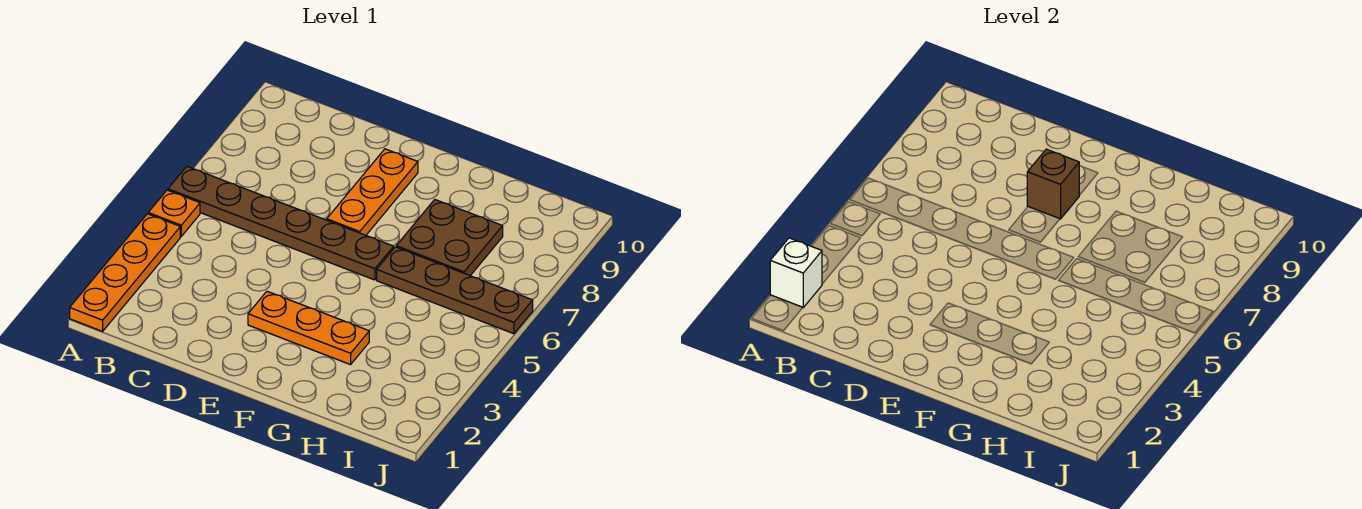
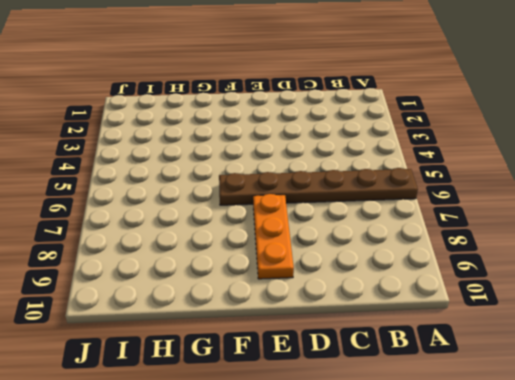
none -> orange plate A1:A4 level 1
none -> orange plate A5 level 1

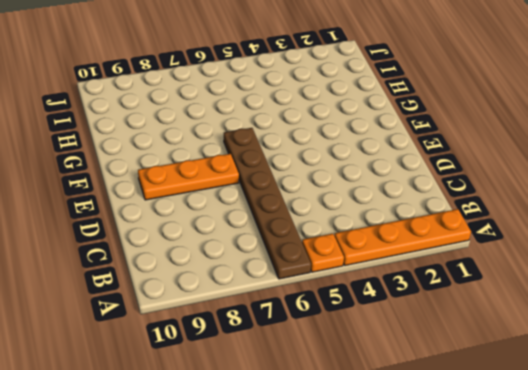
none -> orange plate E3:G3 level 1
none -> brown plate G6:J6 level 1

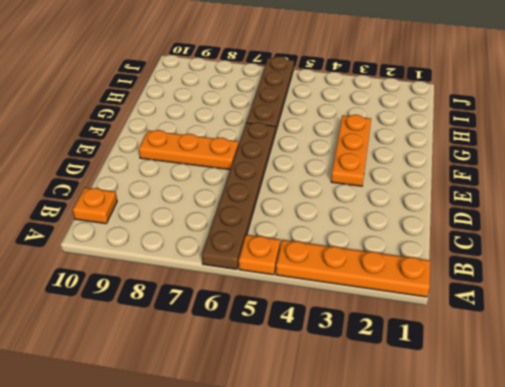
orange plate B10 level 1 -> none
none -> brown plate G7:H8 level 1
none -> white brick A2 level 2

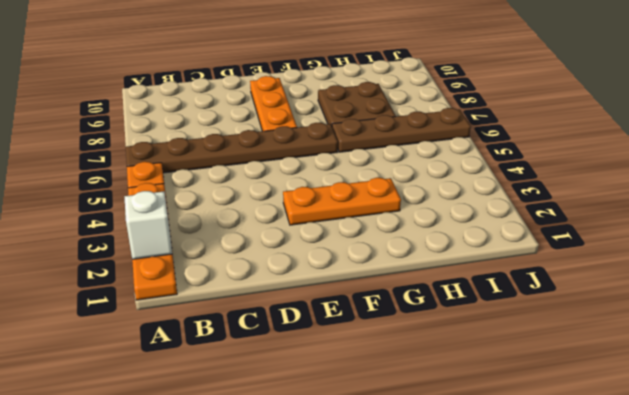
none -> brown brick E8 level 2

